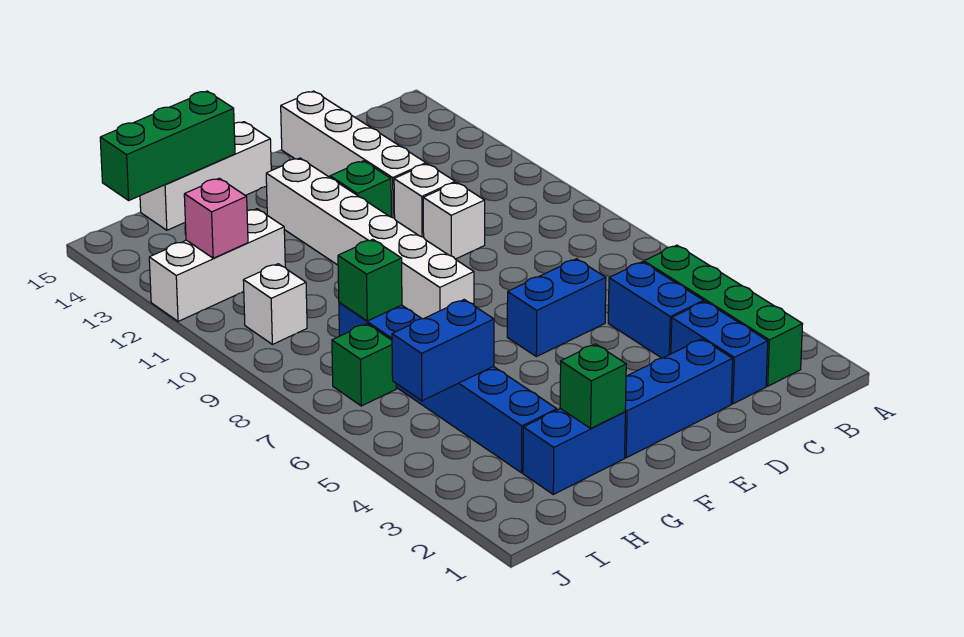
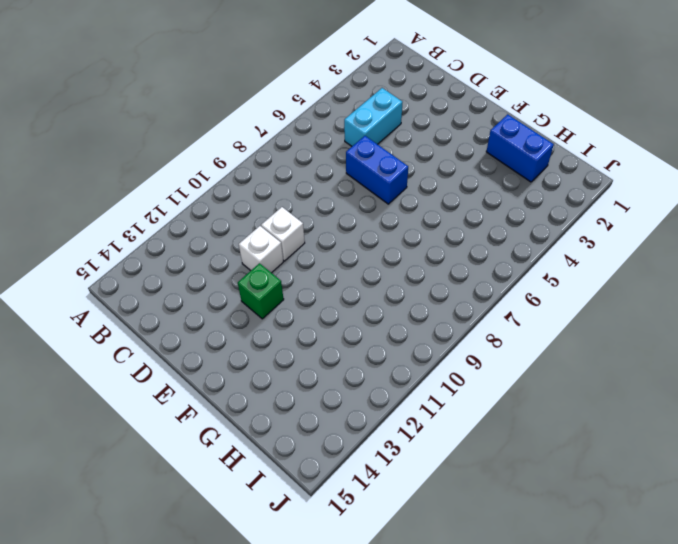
cyan brick C4:C5 level 1 -> blue brick C4:C5 level 1
none -> green brick B2:B5 level 1
none -> blue brick C2:C3 level 1
none -> blue brick D2:F2 level 1

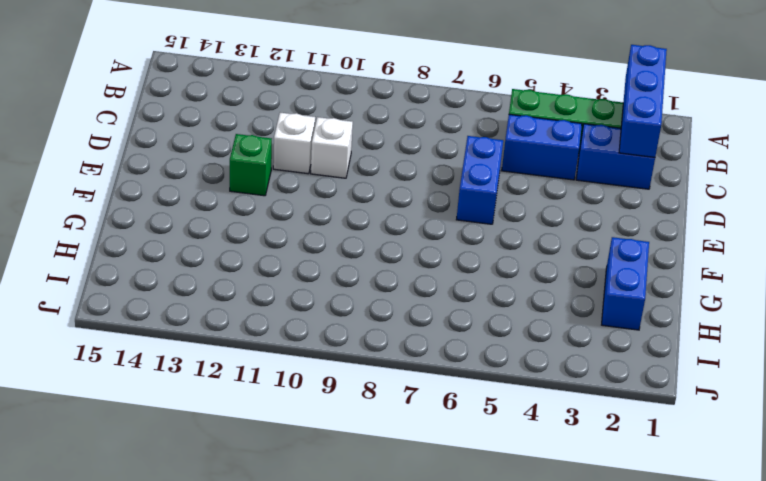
blue brick A2:C2 level 2 -> blue brick D2:F2 level 1
none -> white brick D12:D15 level 1
none -> white brick F8:F13 level 1
none -> white brick F15:H15 level 1

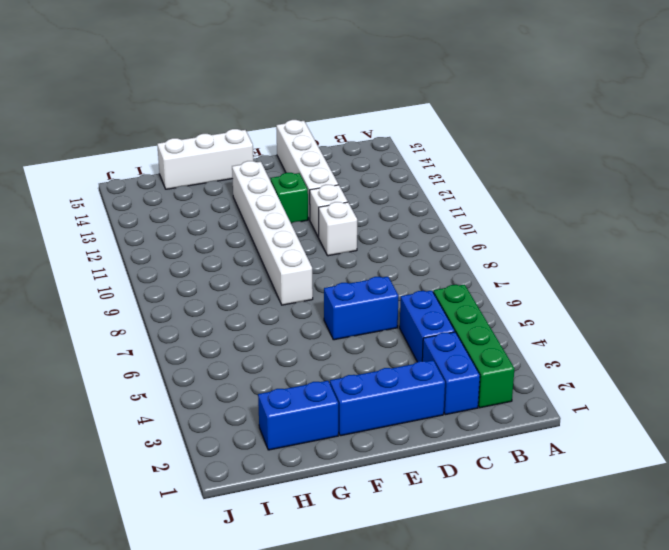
none -> blue brick H3:H8 level 1
none -> white brick H12:J12 level 1
none -> green brick I7 level 1

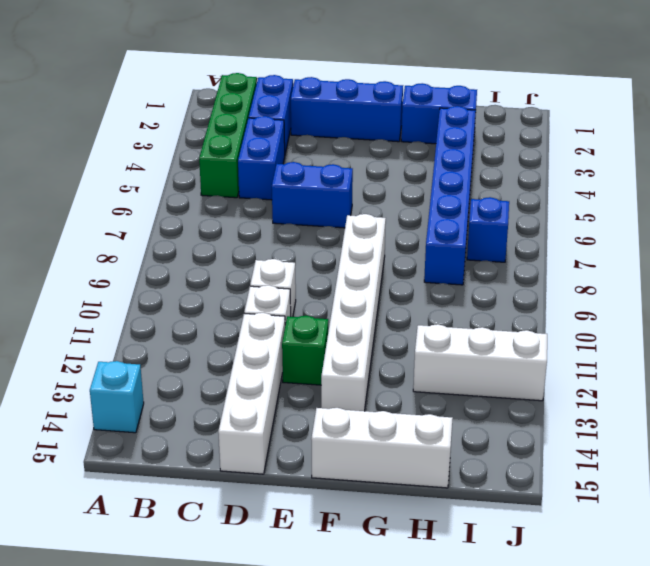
cyan brick A14 level 1 -> none
blue brick I7 level 1 -> green brick I7 level 1
none -> white brick I10 level 1
none -> green brick G2 level 2
none -> green brick G15:I15 level 2

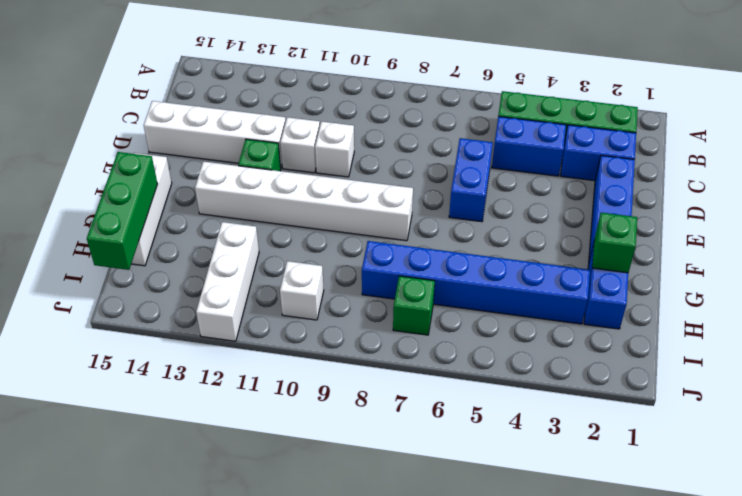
none -> blue brick H5:I5 level 2
none -> green brick H8 level 2
none -> pink brick I12 level 2

